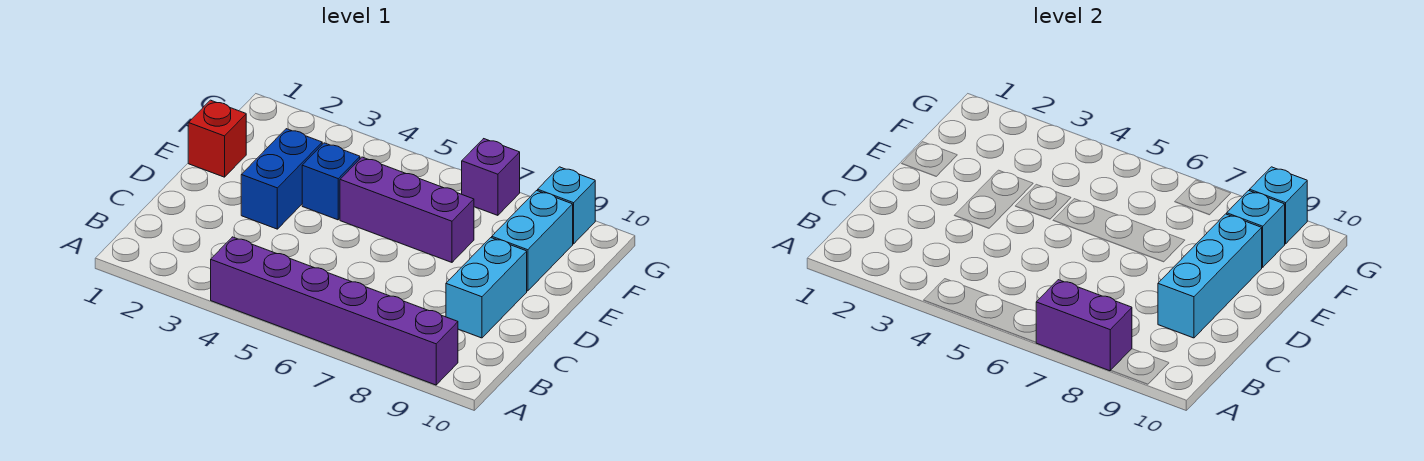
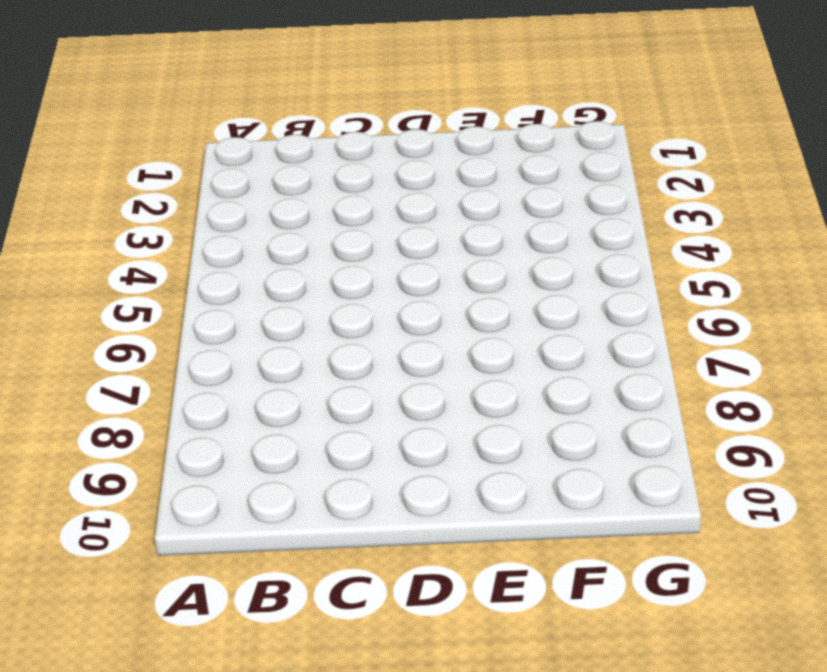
none -> purple brick A4:A9 level 1
none -> cyan brick C9:D9 level 1
none -> blue brick D3:E3 level 1

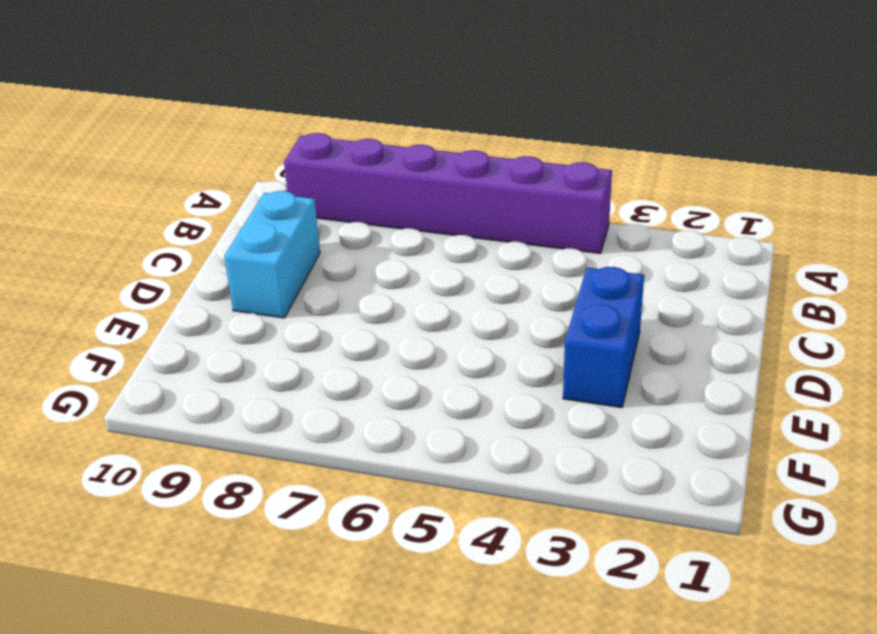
none -> red brick E1 level 1
none -> blue brick E4 level 1
none -> purple brick E5:E7 level 1

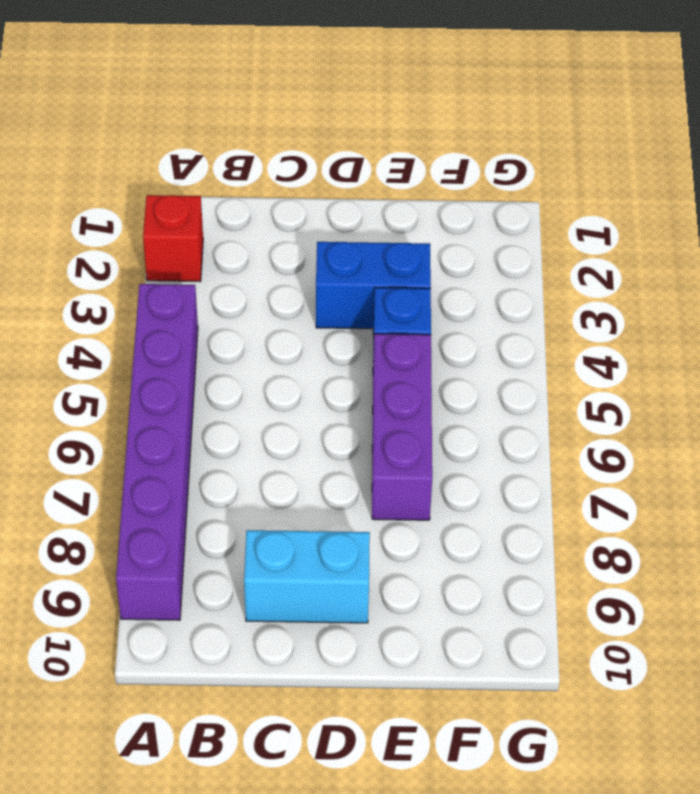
red brick A2 level 1 -> red brick E1 level 1
none -> cyan brick E9:F9 level 1
none -> purple brick G7 level 1
none -> cyan brick G9 level 1

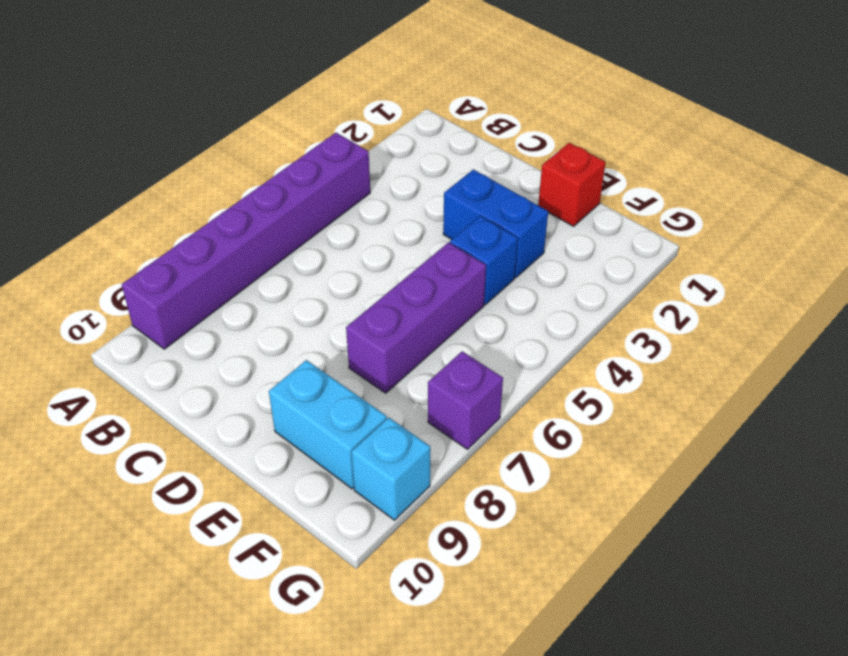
none -> cyan brick C9:D9 level 1
none -> purple brick A7:A8 level 2
none -> cyan brick C9:E9 level 2

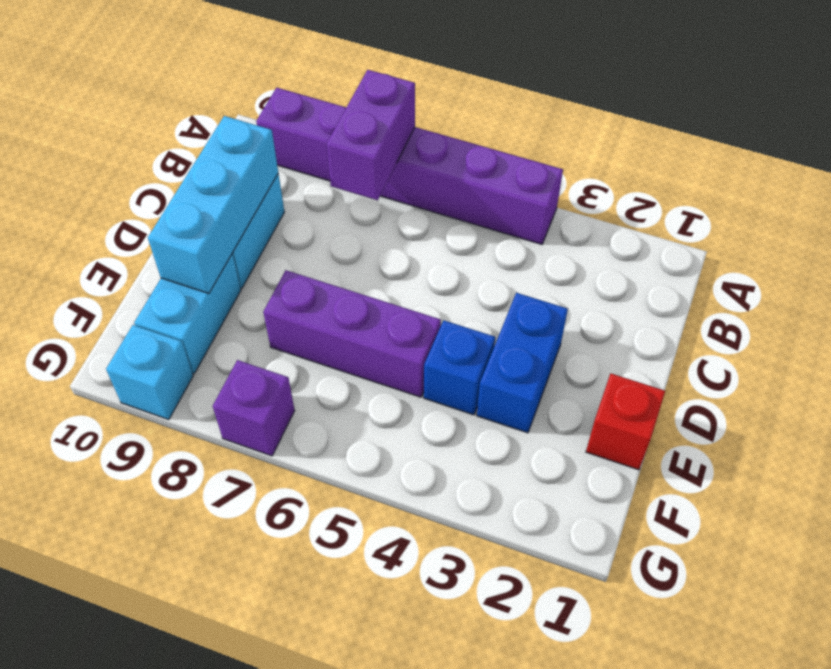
purple brick A7:B7 level 2 -> purple brick A7:A8 level 2
none -> cyan brick F9 level 2
none -> cyan brick G9 level 2

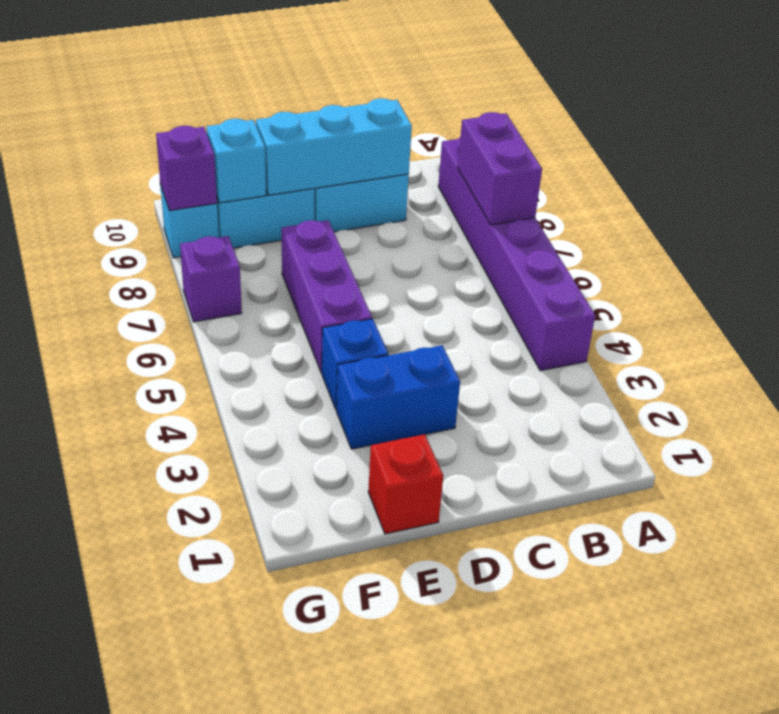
purple brick G9 level 2 -> cyan brick G9 level 2

